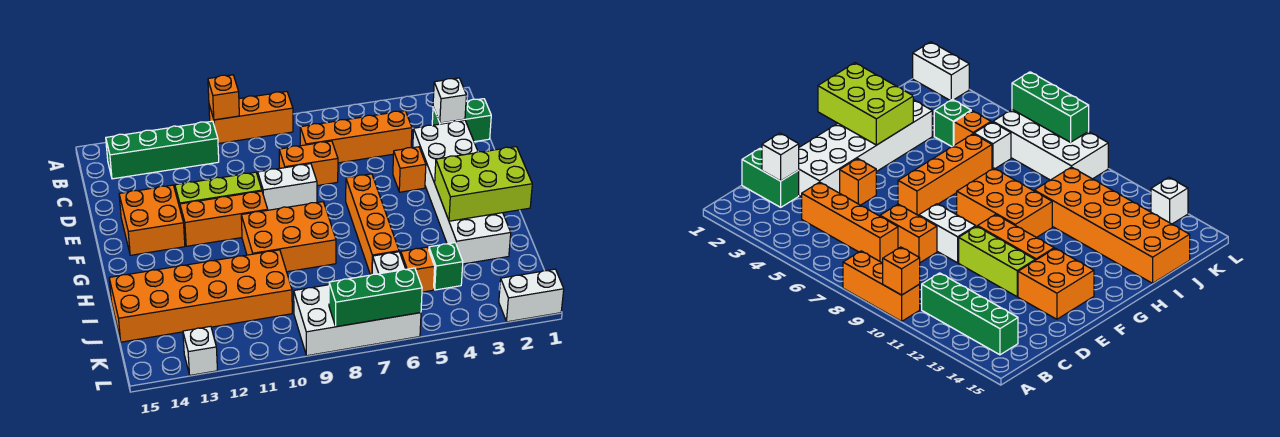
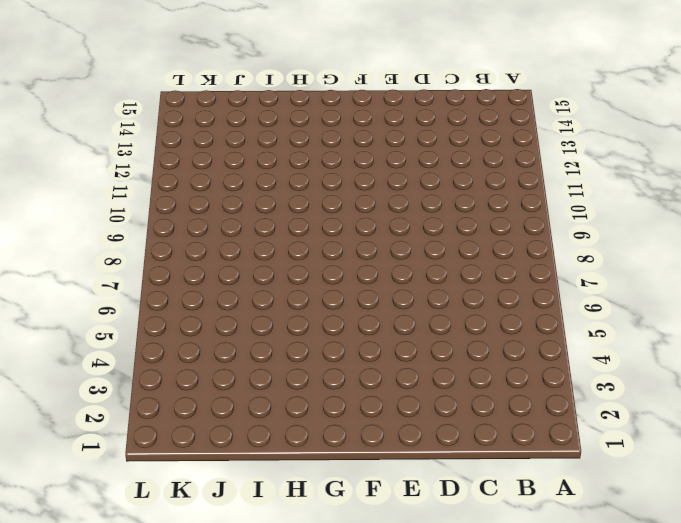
none -> orange brick A8:A10 level 1
none -> green brick B11:B14 level 1
none -> green brick C1:C2 level 1

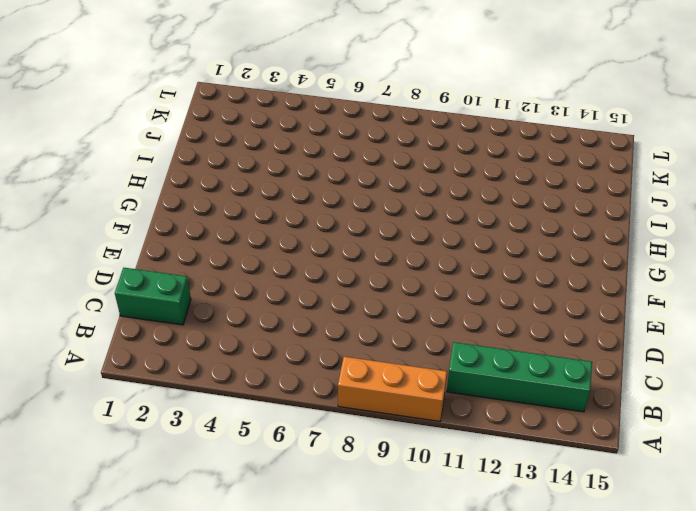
none -> orange brick C4:C7 level 1
none -> white brick D2:I3 level 1
none -> orange brick D7:D8 level 1

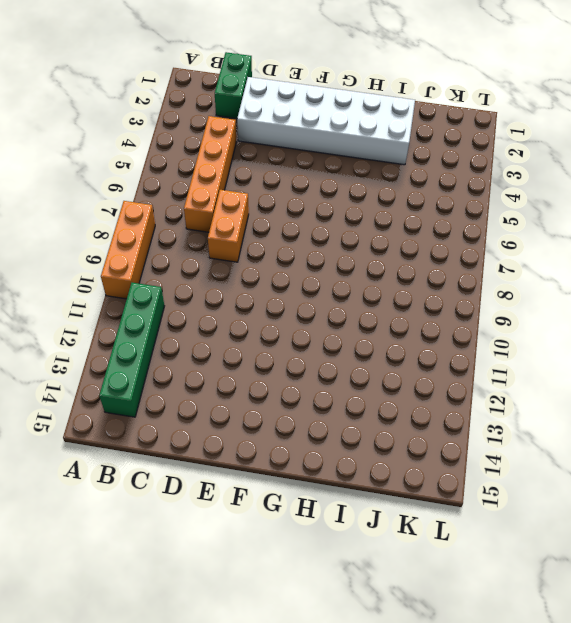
none -> orange brick E4 level 1
none -> white brick E8:E9 level 1
none -> lime brick E10:E12 level 1

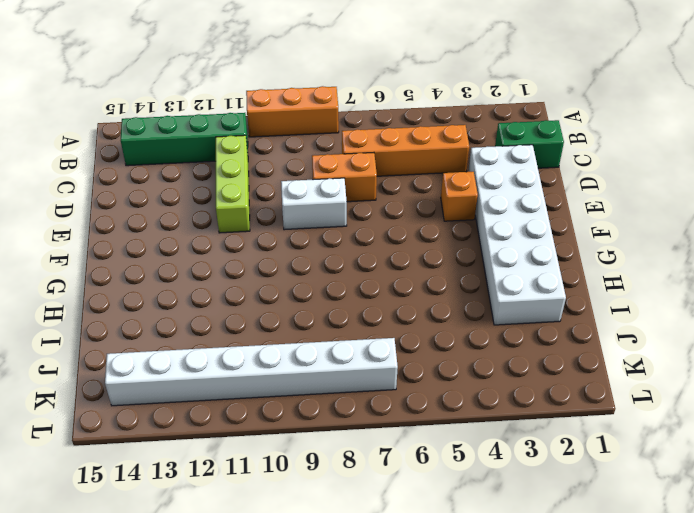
lime brick C11:E11 level 1 -> lime brick E10:E12 level 1
white brick K7:K14 level 1 -> white brick K6:L9 level 1
none -> orange brick E13:F14 level 1
none -> orange brick F6:I6 level 1
none -> orange brick F10:F12 level 1

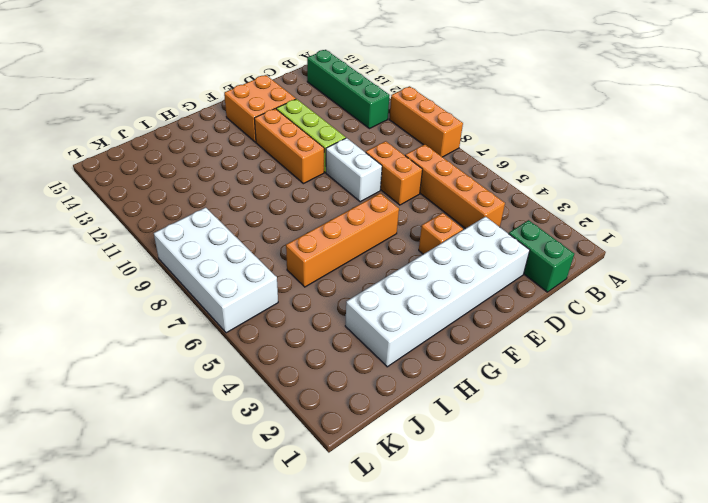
none -> orange brick G8:H10 level 1
none -> orange brick I10:J15 level 1
none -> green brick J4 level 1

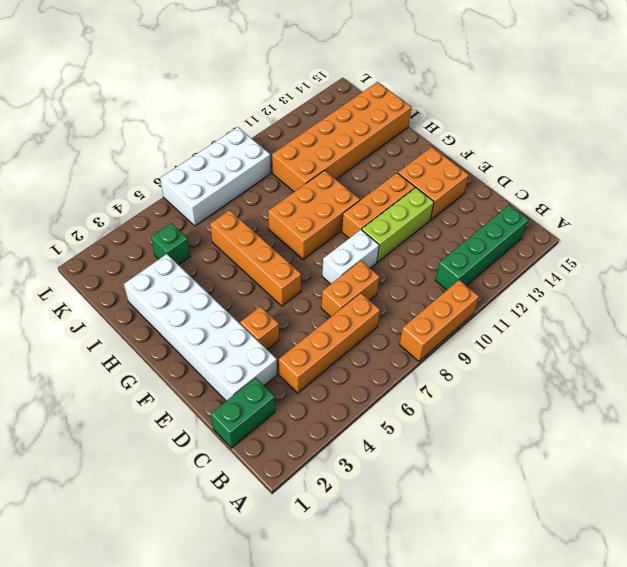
none -> orange brick J5 level 1
none -> white brick J6 level 1
none -> white brick L1:L2 level 1

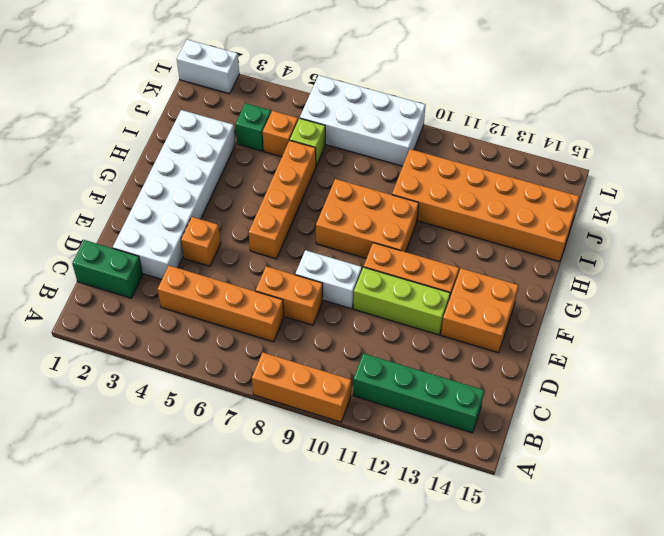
lime brick J6 level 1 -> white brick J6 level 1
none -> white brick L13 level 1
none -> orange brick A10 level 2
none -> white brick C2 level 2

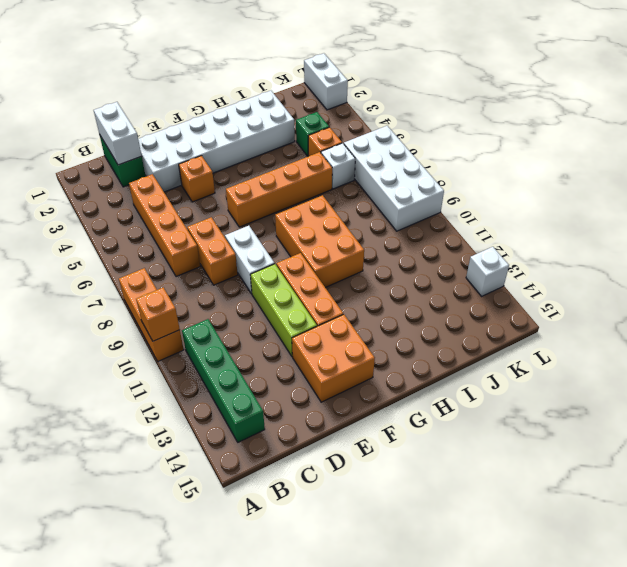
white brick C1:C2 level 2 -> white brick C2 level 2
none -> orange brick I10:J15 level 1
none -> lime brick G1:H3 level 2
none -> green brick L6:L8 level 2

